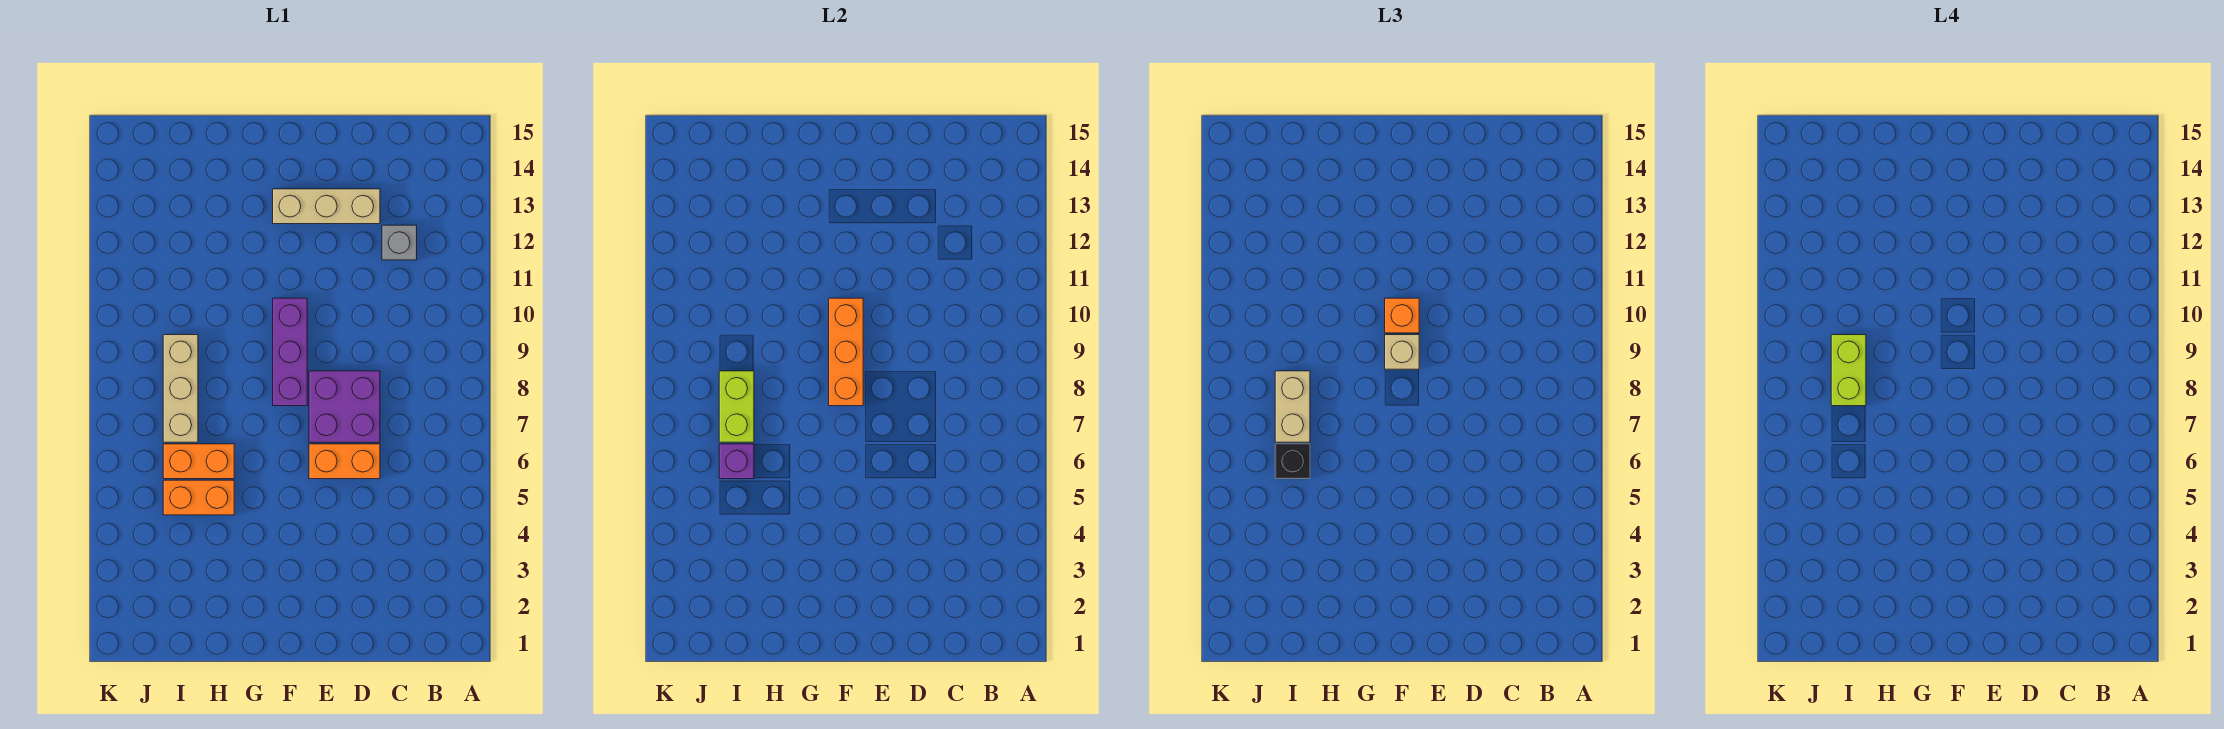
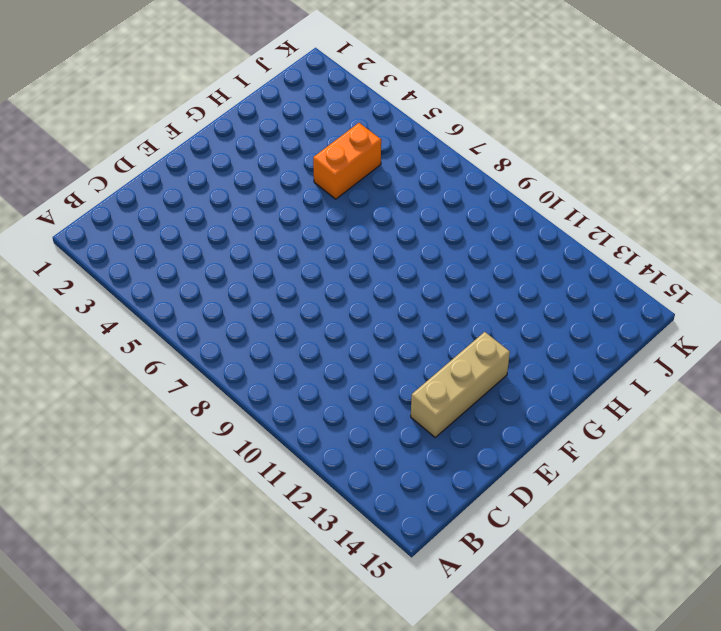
none -> grey brick C12 level 1
none -> orange brick D6:E6 level 1
none -> purple brick D7:E8 level 1

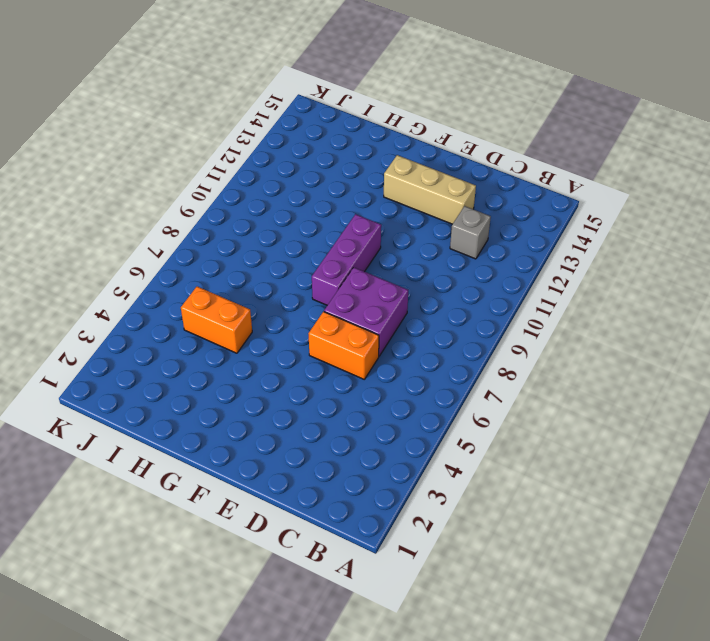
none -> orange brick H6:I6 level 1
none -> tan brick I7:I9 level 1
none -> orange brick F8:F10 level 2

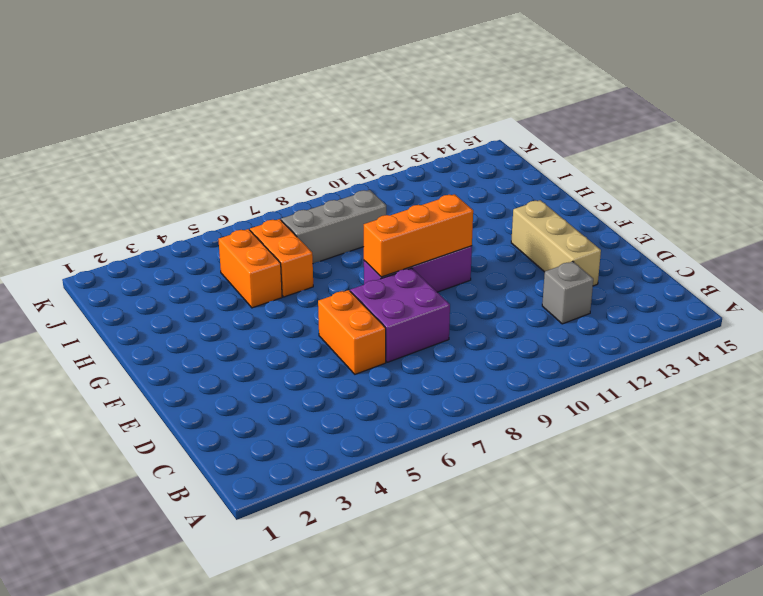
grey brick I7:I9 level 1 -> tan brick I7:I9 level 1
none -> purple brick I6 level 2
none -> lime brick I7:I8 level 2
none -> tan brick F9 level 3

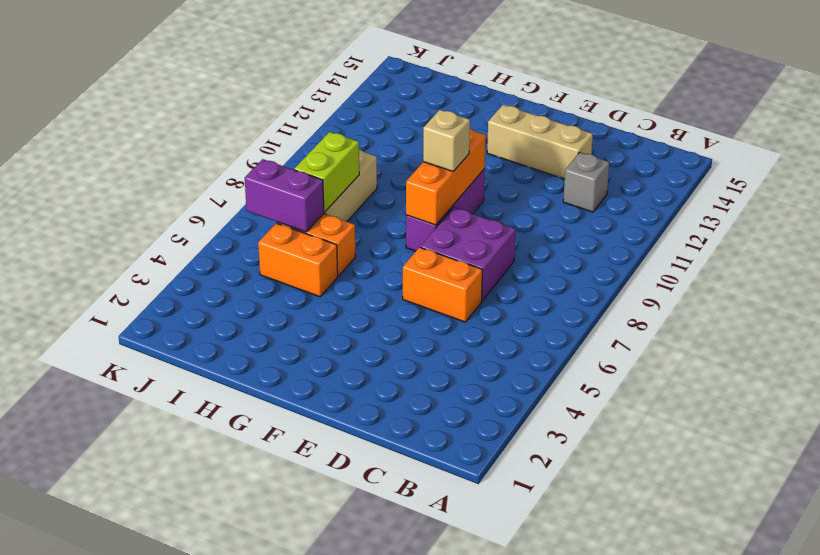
purple brick I6:J6 level 2 -> purple brick I6 level 2
none -> orange brick F10 level 3
none -> black brick I6 level 3
none -> tan brick I7:I8 level 3

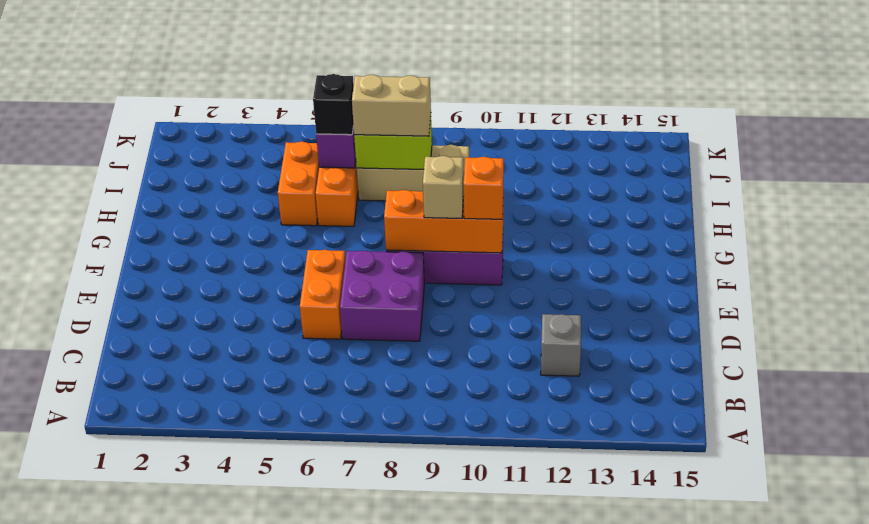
none -> tan brick D13:F13 level 1
none -> lime brick I8:I9 level 4

